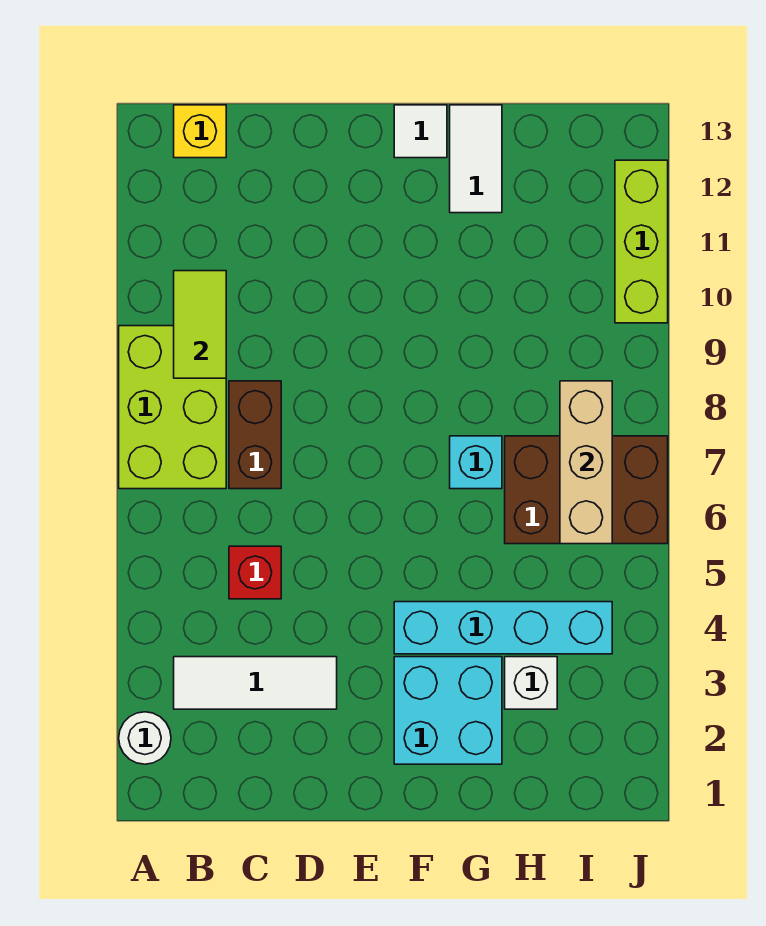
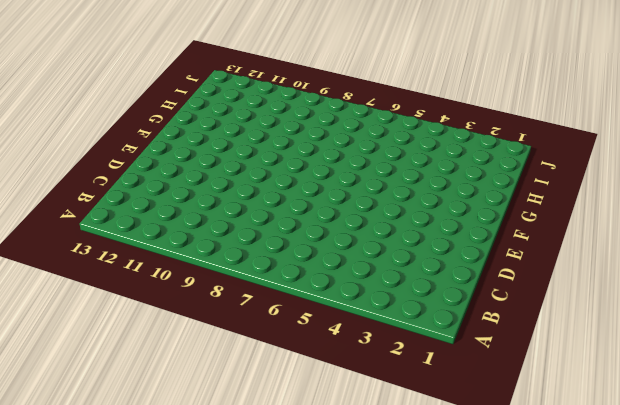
none -> white round brick A2 level 1
none -> lime brick A7:B9 level 1
none -> white tile B3:D3 level 1

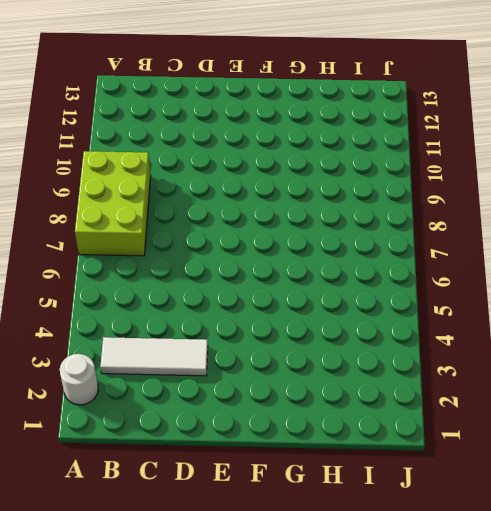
none -> yellow brick B13 level 1
none -> red brick C5 level 1
none -> brown brick C7:C8 level 1

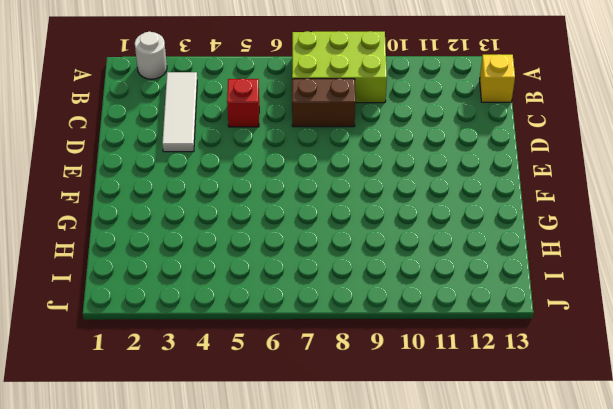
none -> cyan brick F2:G3 level 1
none -> cyan brick F4:I4 level 1
none -> white tile F13 level 1

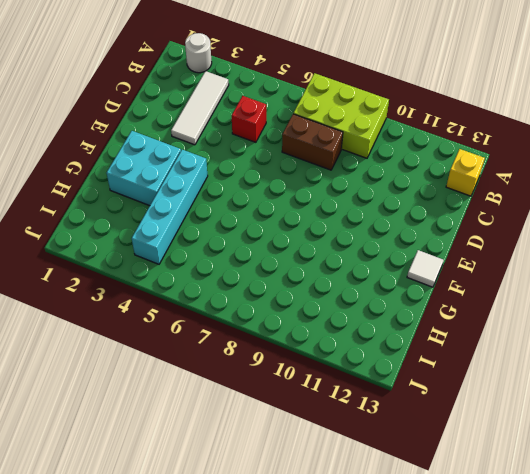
none -> cyan brick G7 level 1
none -> white tile G12:G13 level 1
none -> white brick H3 level 1

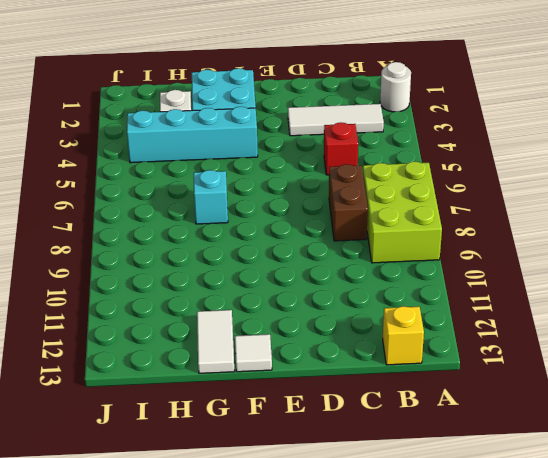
none -> brown brick H6:J7 level 1
none -> lime brick J10:J12 level 1
none -> lime tile B9:B10 level 2

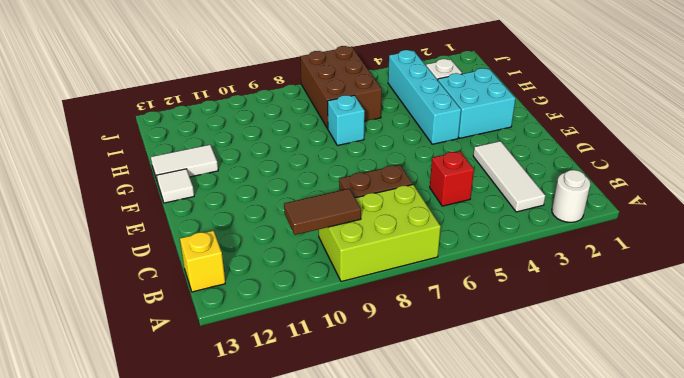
brown tile B9:B10 level 2 -> lime tile B9:B10 level 2
none -> lime brick J10:J12 level 1
none -> tan brick I6:I8 level 2

